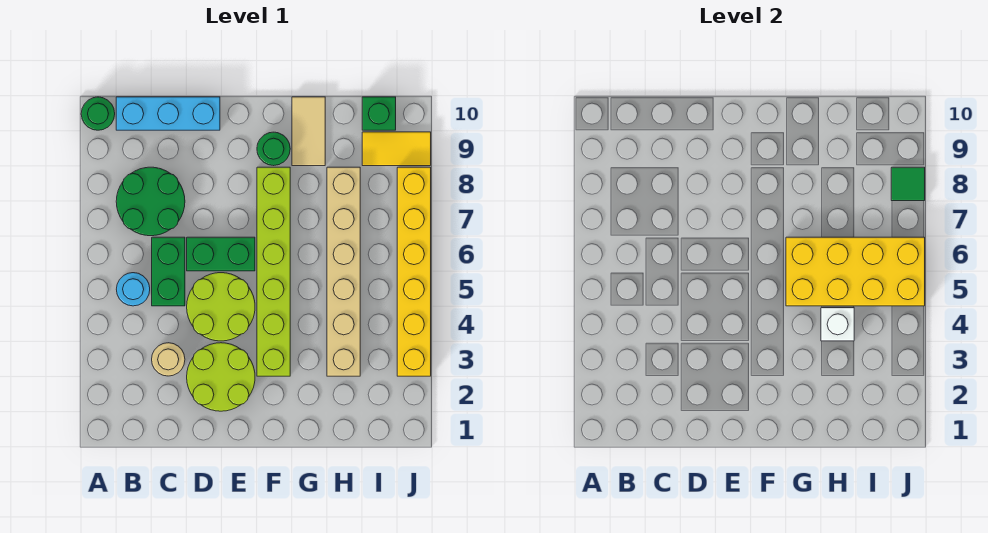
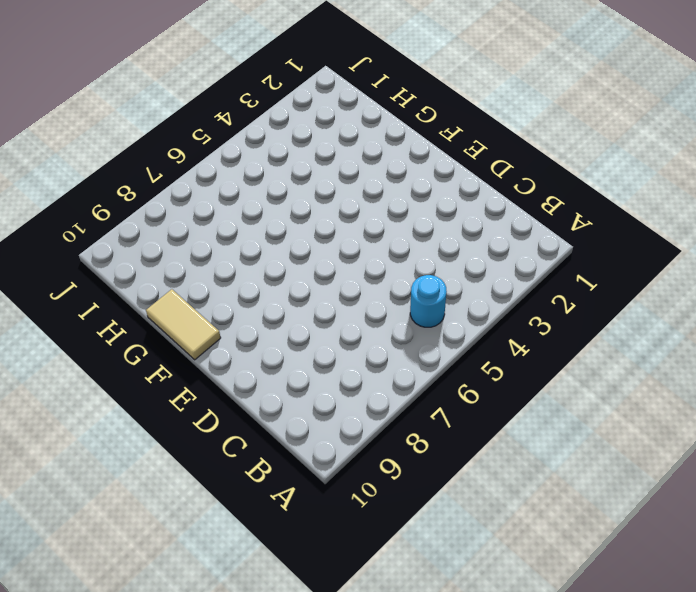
tan tile F10:G10 level 1 -> tan tile G9:G10 level 1
none -> green round brick A10 level 1
none -> green round brick B7:C8 level 1
none -> cyan brick B10:D10 level 1

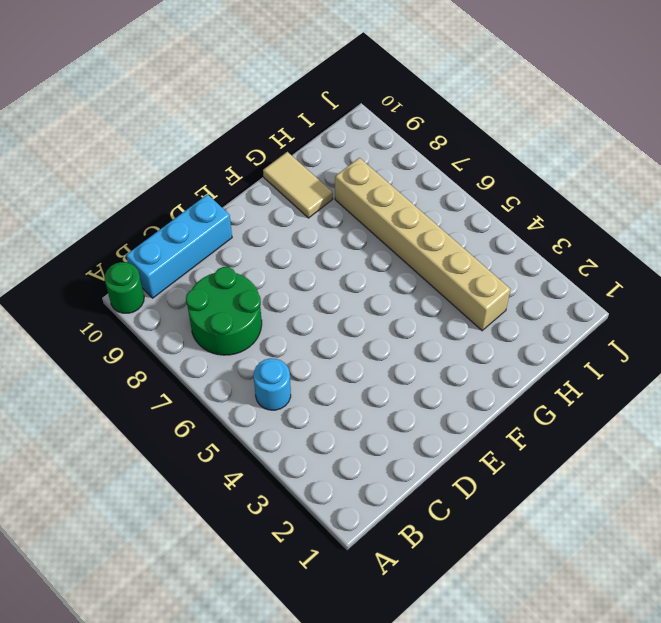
none -> tan round brick C3 level 1
none -> green brick C5:C6 level 1
none -> lime round brick D2:E3 level 1

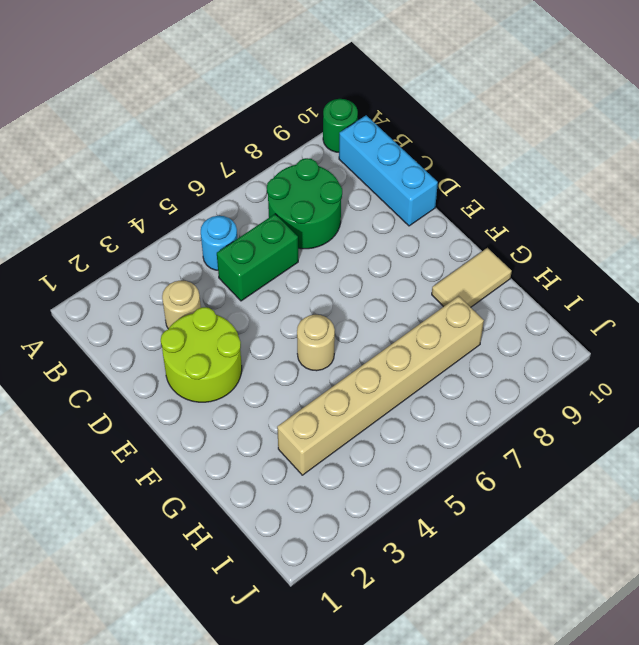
tan round brick F5 level 1 -> lime brick F3:F8 level 1
none -> lime round brick D4:E5 level 1
none -> green brick D6:E6 level 1
none -> green round brick F9 level 1

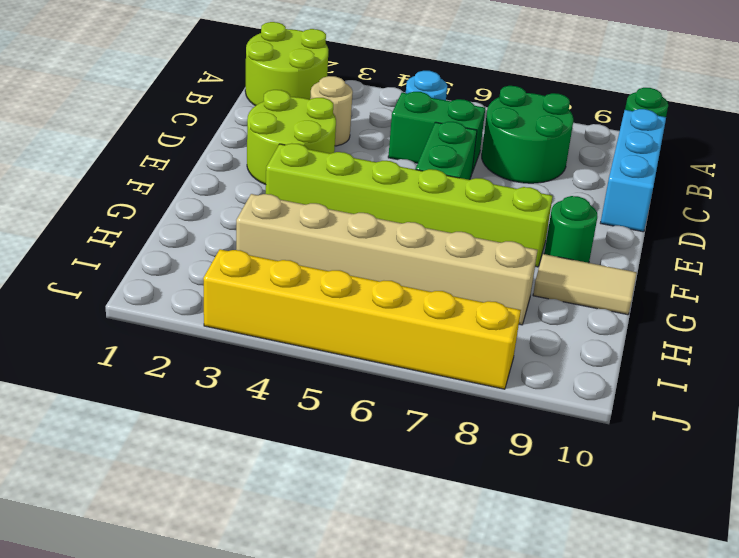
lime round brick A1:B2 level 1 -> lime round brick D4:E5 level 1
none -> yellow tile I9:J9 level 1
none -> green brick I10 level 1
none -> yellow brick G5:J6 level 2

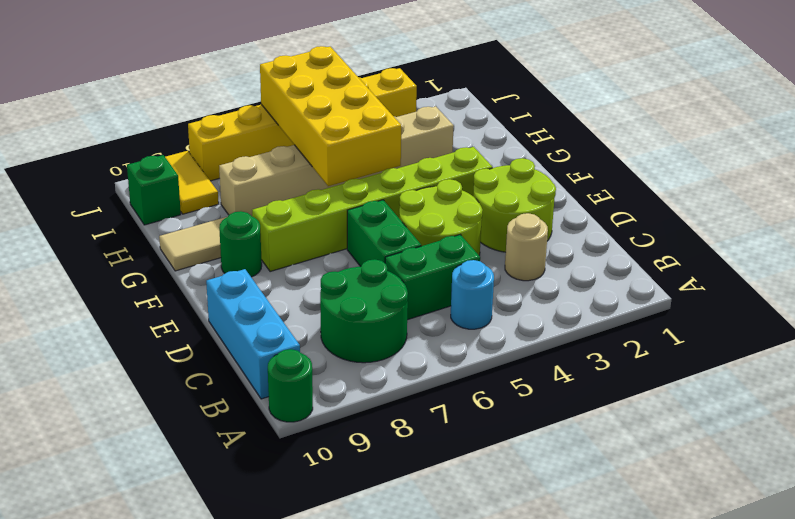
none -> white brick H4 level 2
none -> green tile J8 level 2

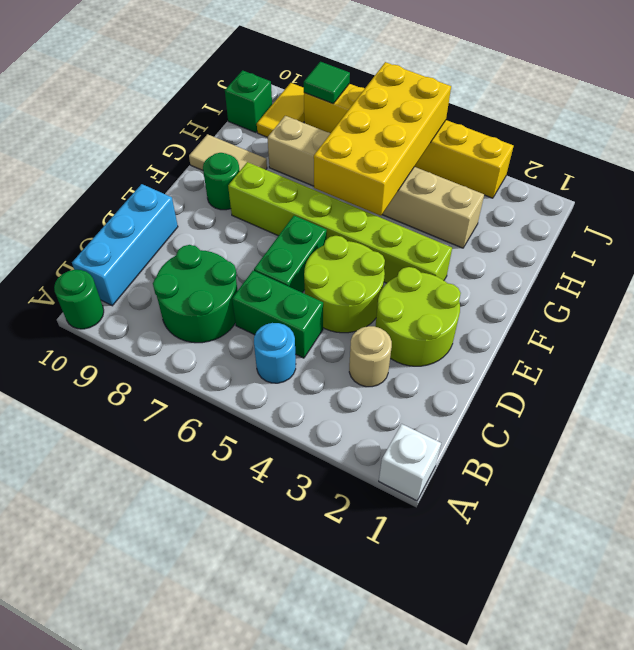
white brick A1 level 1 -> white brick H4 level 2

